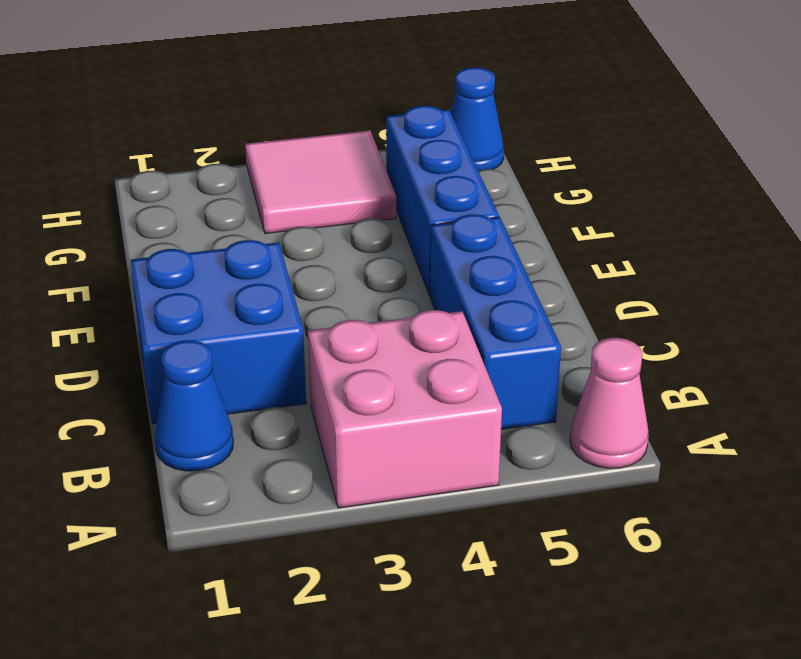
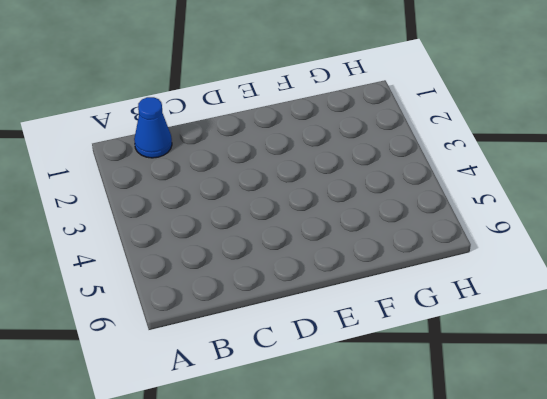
none -> pink brick A3:B4 level 1
none -> pink cone A6 level 1

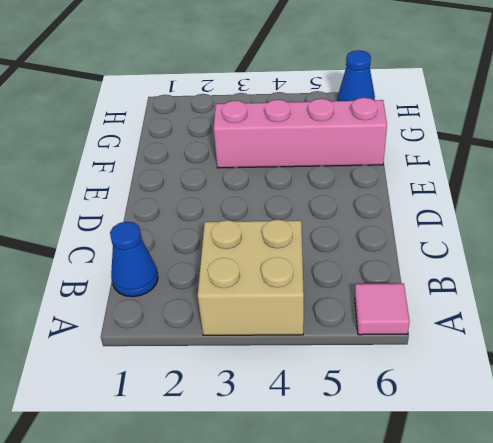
tan brick A3:B4 level 1 -> pink brick A3:B4 level 1
pink tile A6 level 1 -> pink cone A6 level 1
pink brick F3:F6 level 1 -> blue brick E5:G5 level 1
none -> blue brick B5:D5 level 1
none -> blue brick C1:D2 level 1

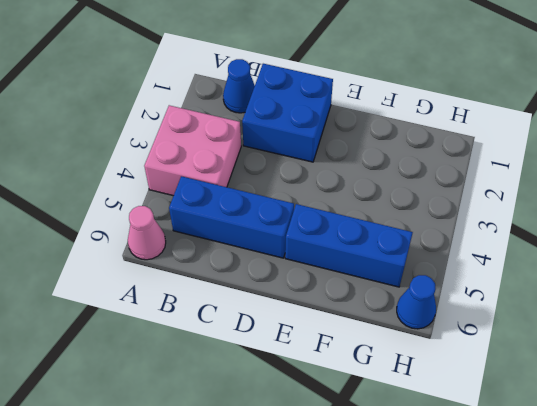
none -> pink tile G3:H4 level 1

